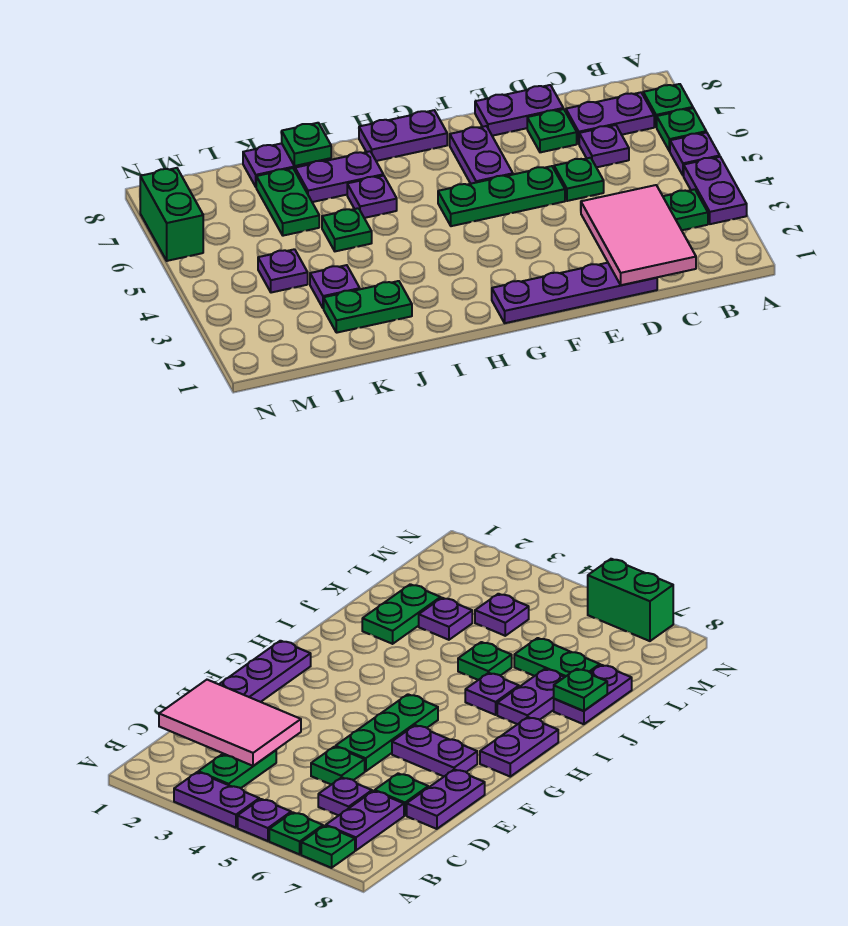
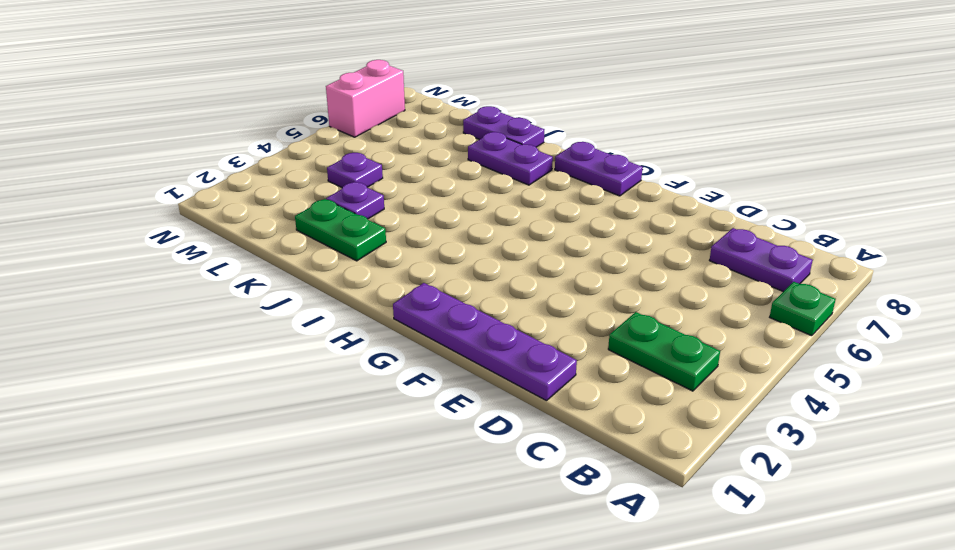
pink brick N6:N7 level 1 -> green brick N6:N7 level 1
none -> purple plate A3:A4 level 1
none -> purple plate A5 level 1
none -> green plate A7 level 1

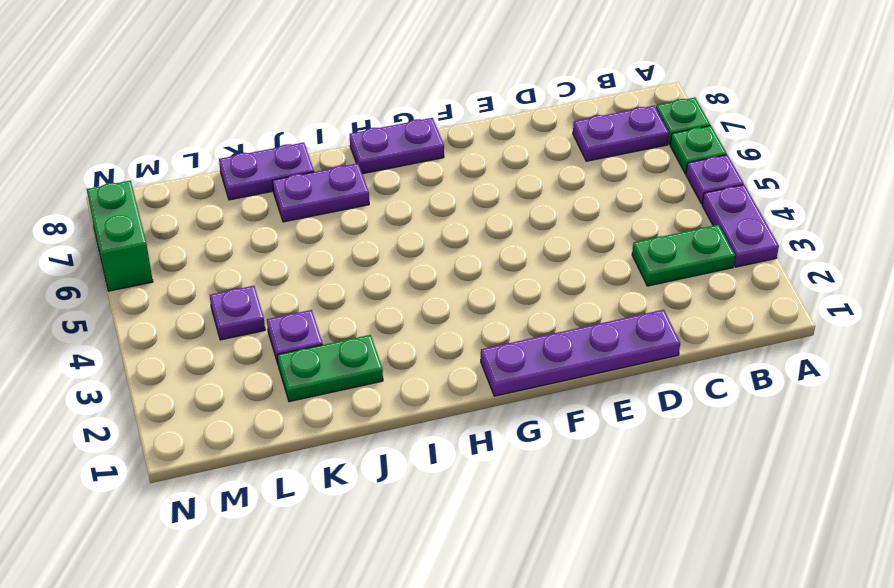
none -> purple plate C6 level 1
none -> green plate D5 level 1
none -> green plate D7 level 1

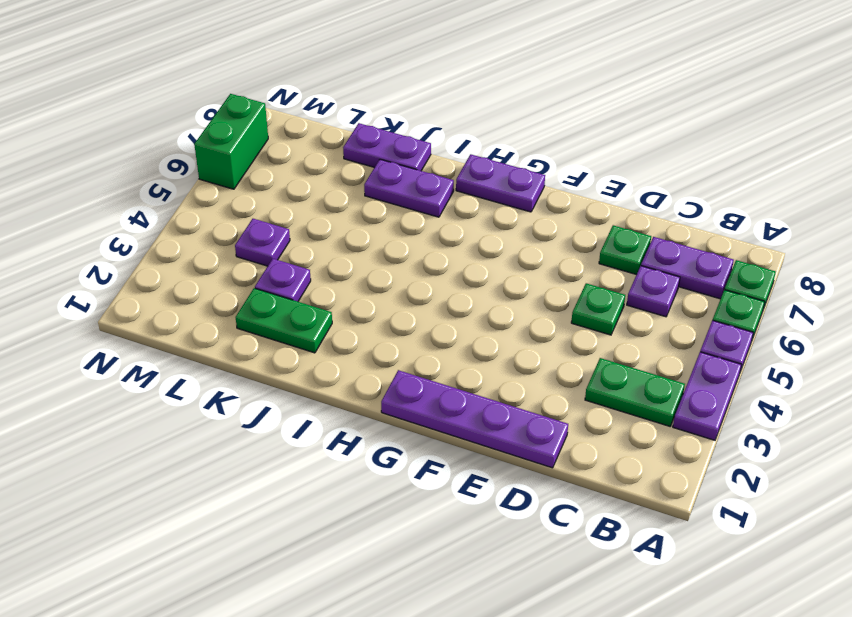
none -> purple plate D8:E8 level 1
none -> green plate E5:G5 level 1
none -> purple plate F6:F7 level 1

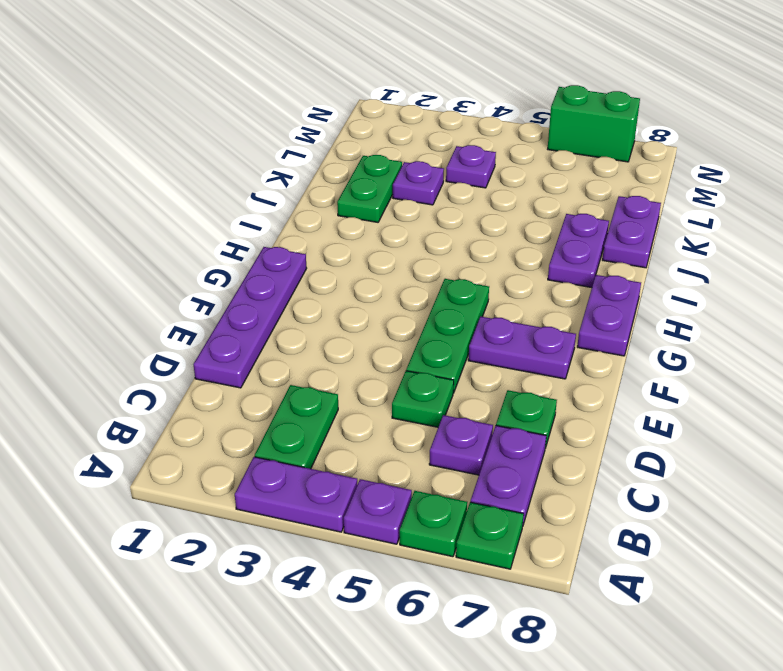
none -> purple plate D8:E8 level 1
none -> purple plate I6 level 1
none -> green plate J5 level 1

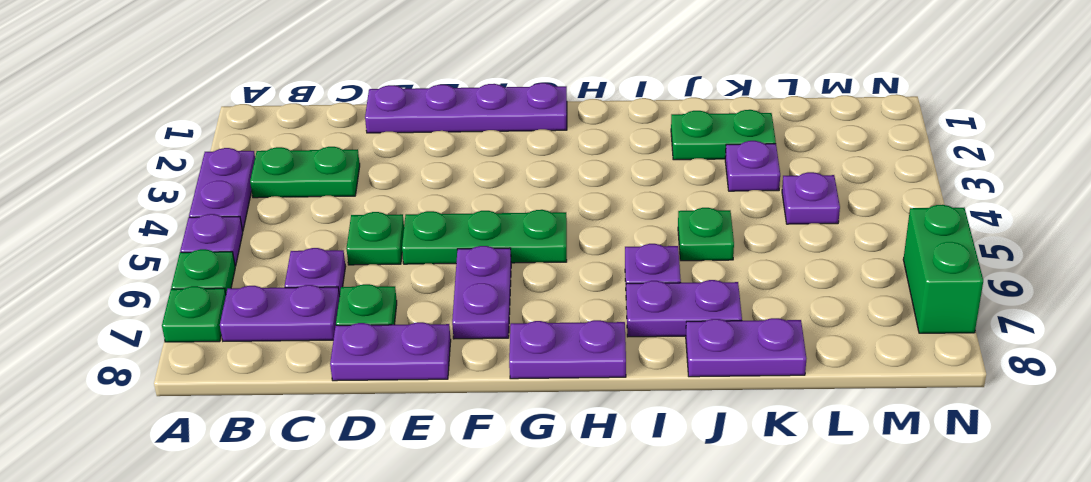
none -> green plate K6:K7 level 1
none -> pink tile C1:D3 level 2
none -> green plate J8 level 2

